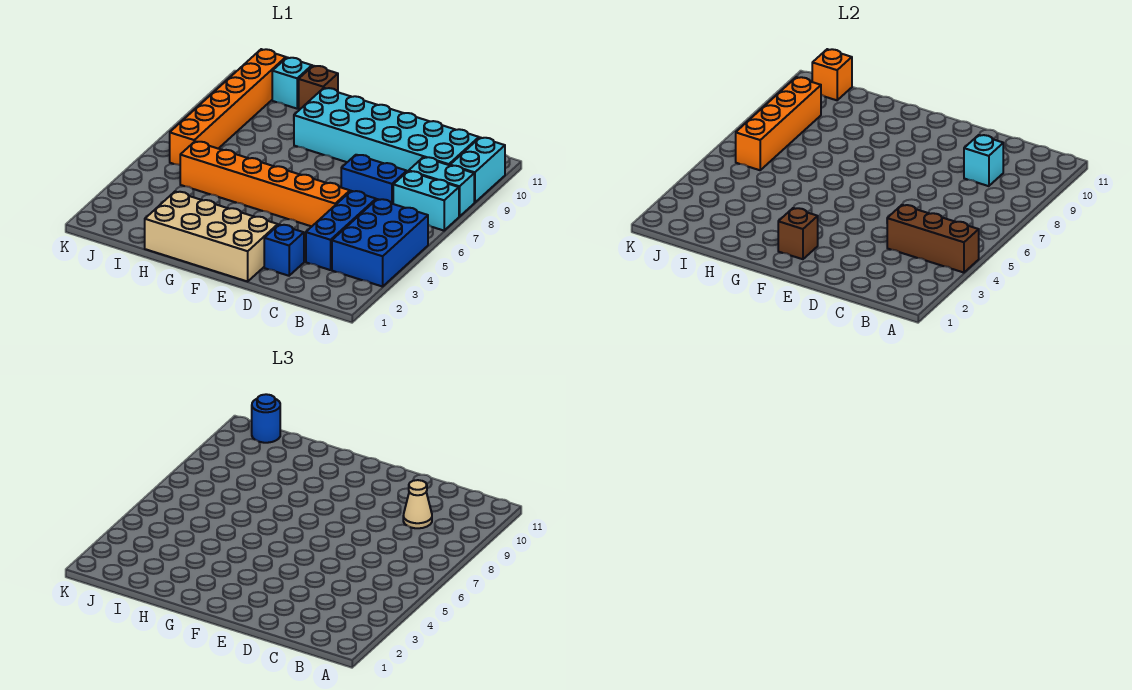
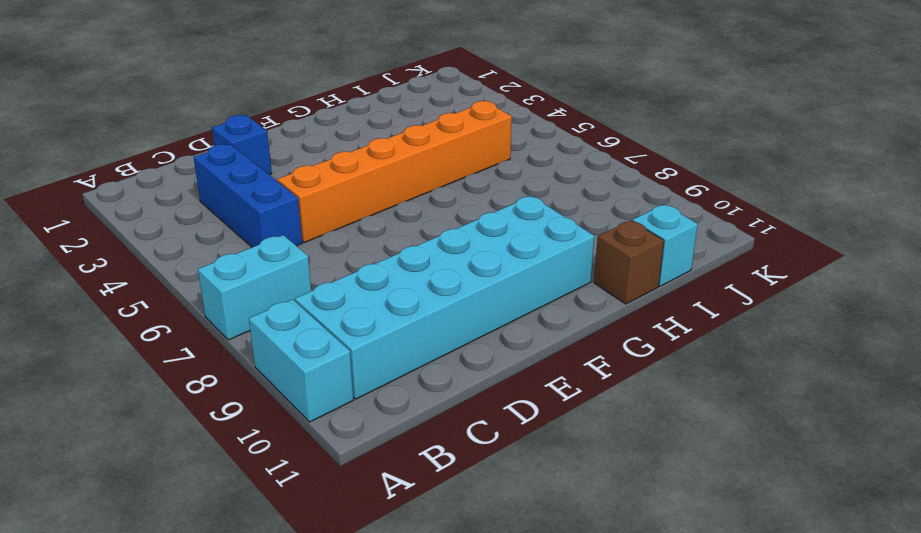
none -> blue brick A3:B5 level 1
none -> cyan brick A8:B8 level 1
none -> blue brick C7:D7 level 1

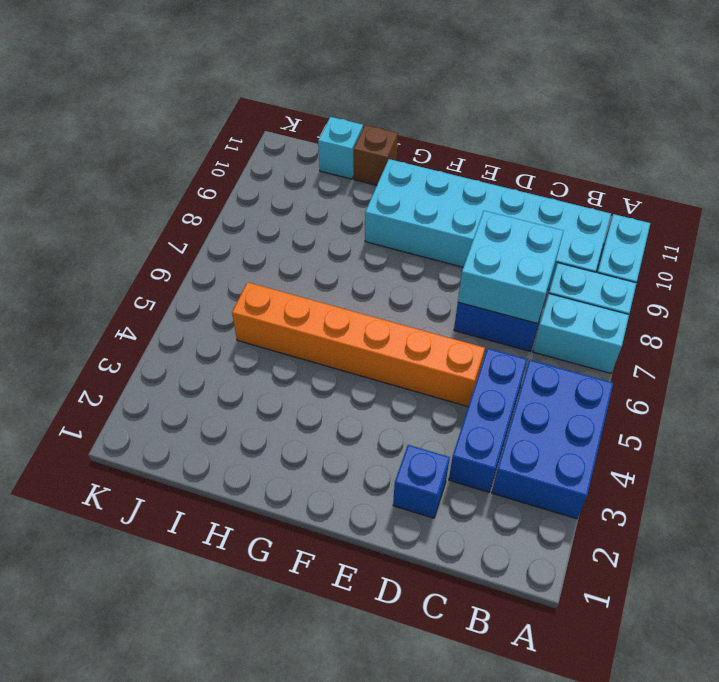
cyan brick C7:D8 level 2 -> none
none -> tan brick E1:H2 level 1
none -> orange brick J6:J11 level 1
none -> brown brick A4:C4 level 2

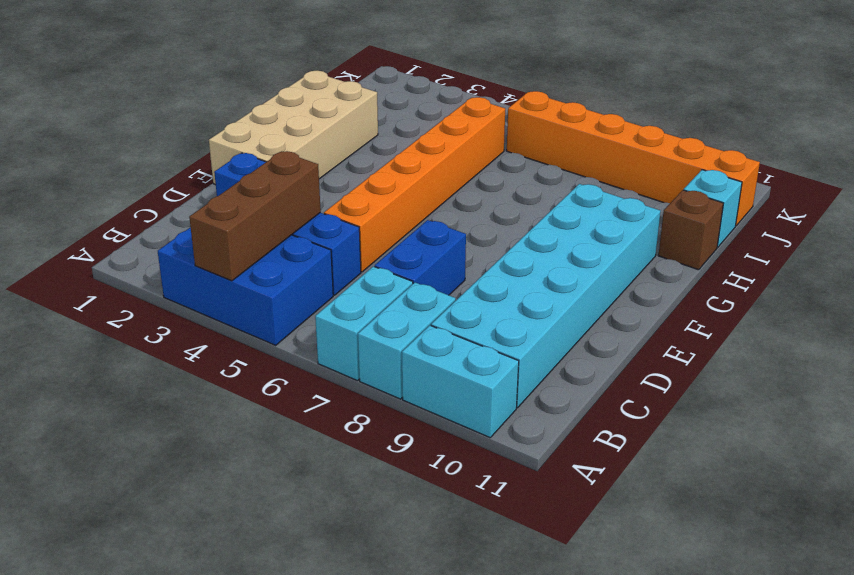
none -> cyan brick C9 level 2
none -> brown brick F2 level 2
none -> orange brick J6:J9 level 2

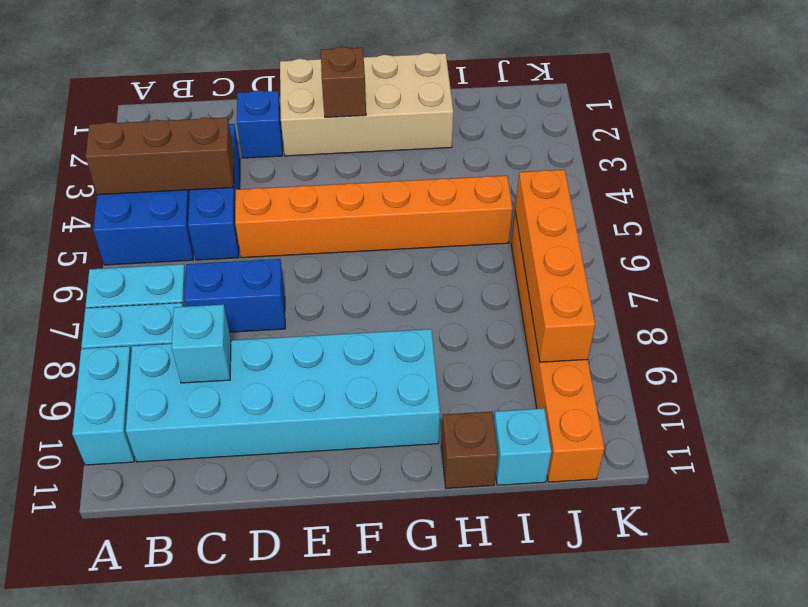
none -> orange brick J11 level 2
none -> tan cone C9 level 3
none -> blue round brick J11 level 3

